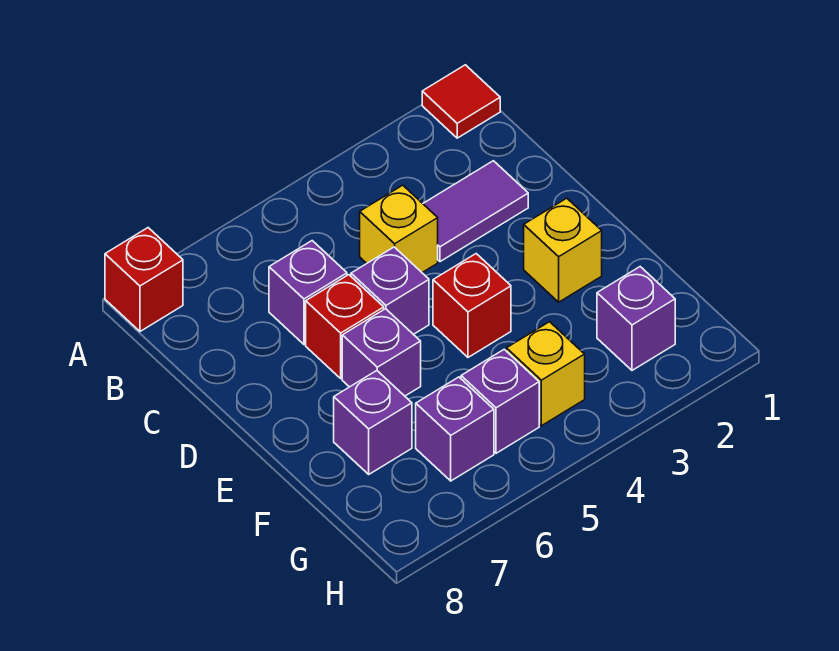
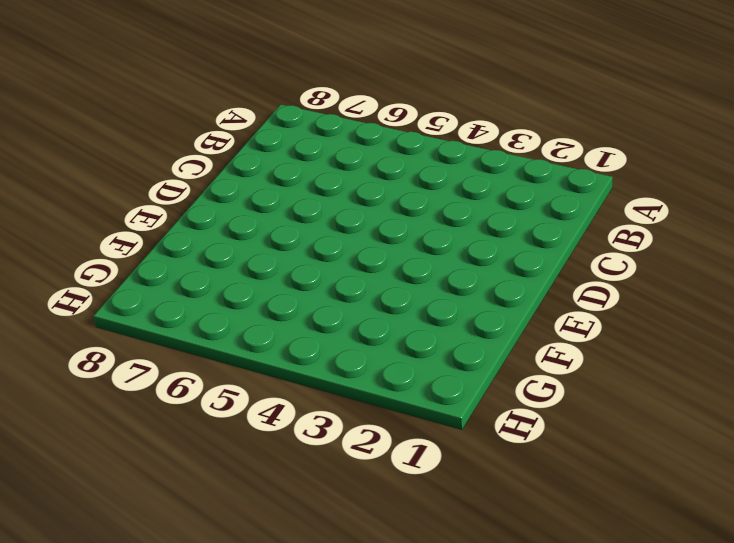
none -> red tile A1 level 1
none -> red brick A8 level 1
none -> purple tile C2:C3 level 1

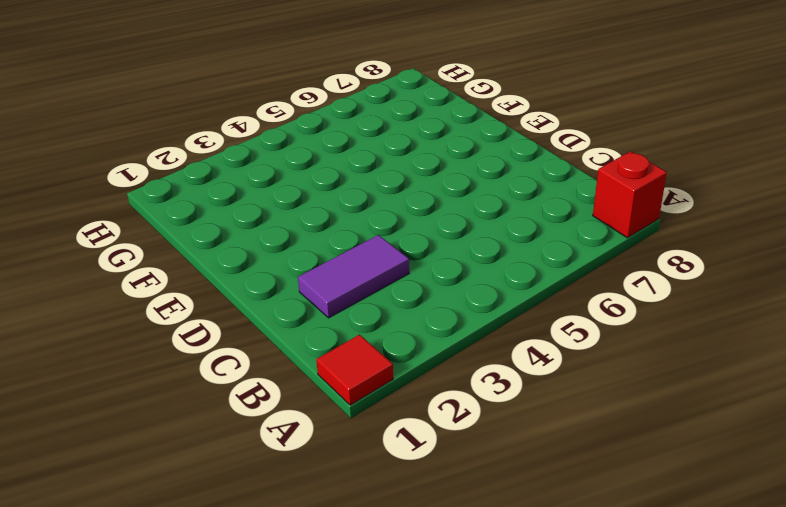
none -> yellow brick C4 level 1
none -> purple brick C6 level 1
none -> purple brick D5 level 1

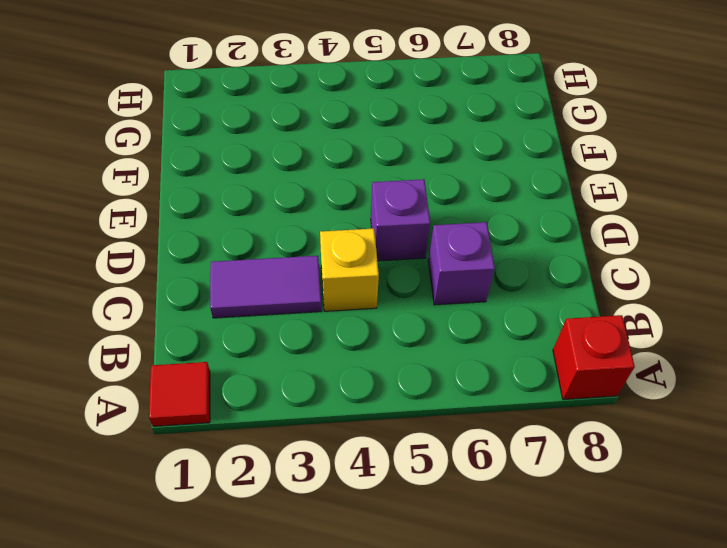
none -> red brick D6 level 1
none -> yellow brick E2 level 1
none -> red brick E4 level 1

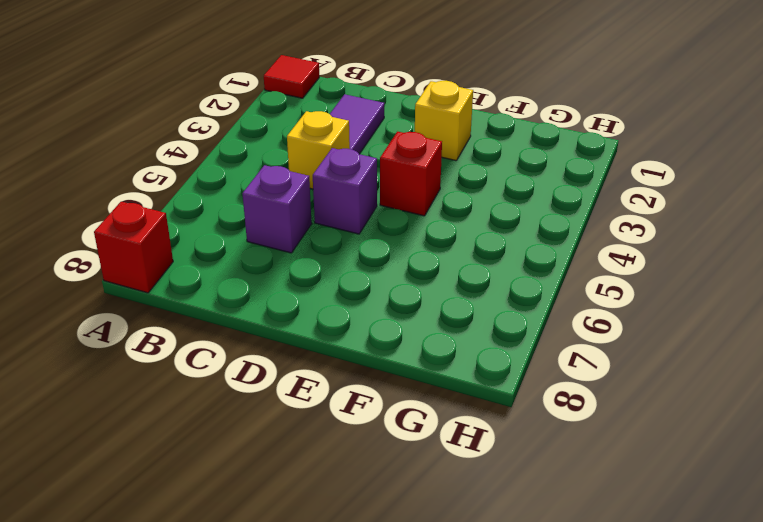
none -> red brick D6 level 1
none -> purple brick E6 level 1
none -> purple brick F7 level 1

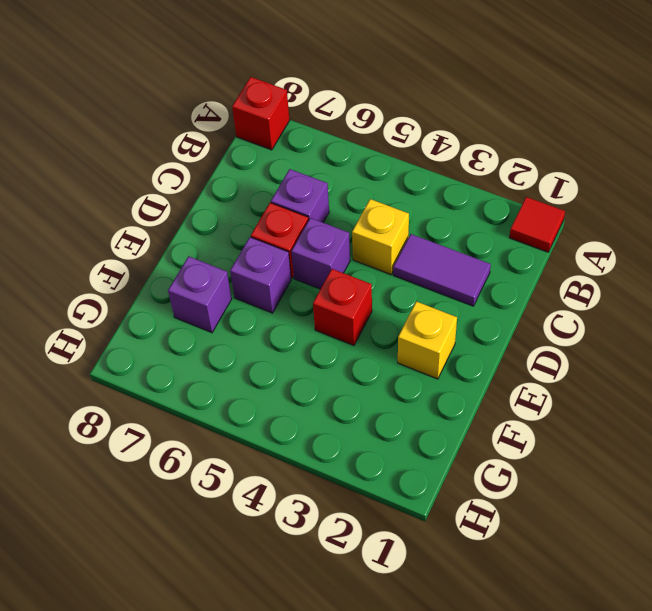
none -> purple brick G2 level 1
none -> yellow brick G4 level 1
none -> purple brick G5 level 1

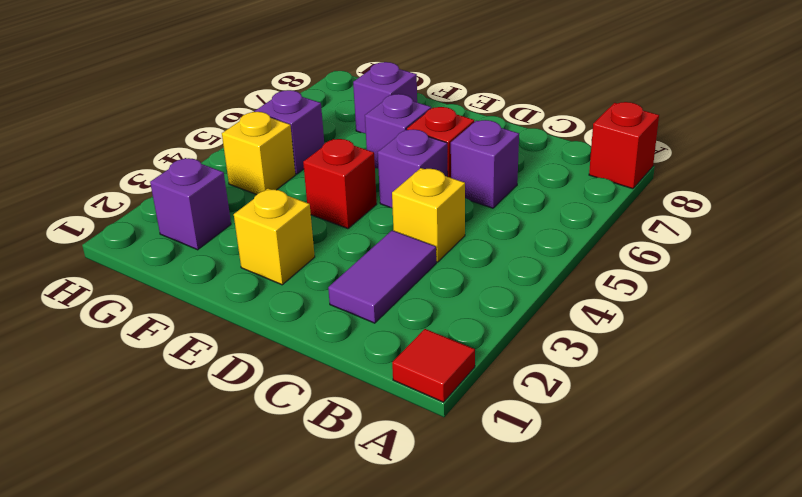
none -> purple brick G6 level 1

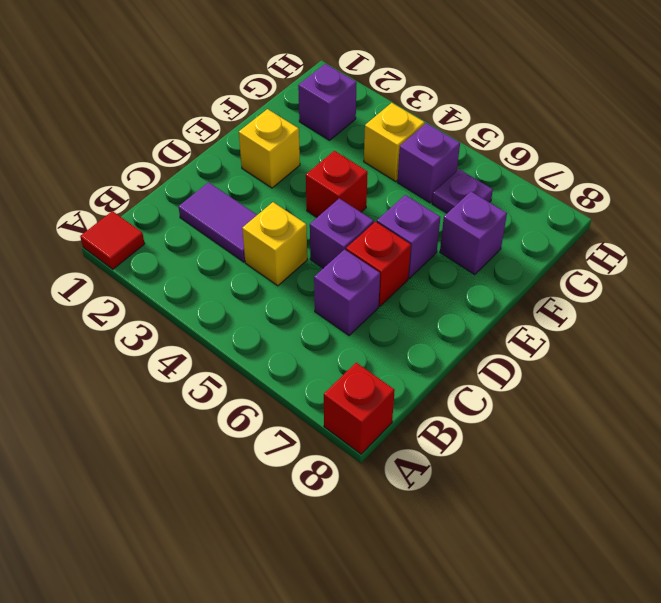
purple plate G6 level 1 -> purple brick G6 level 1

